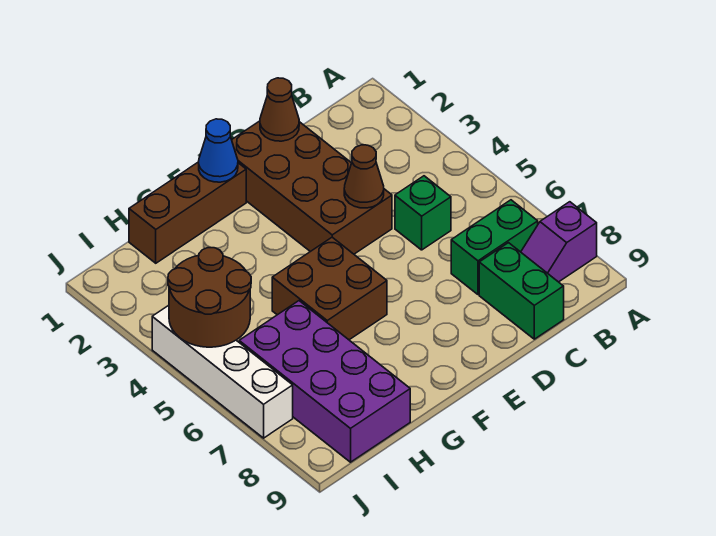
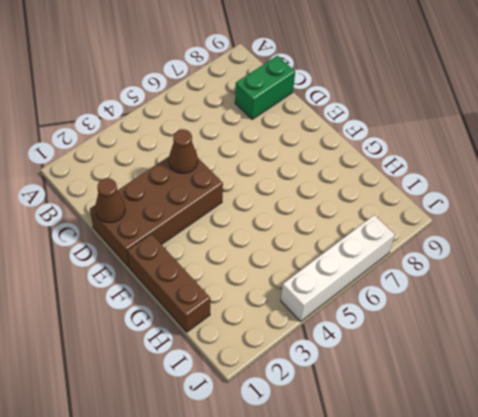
none -> purple slope A8:B8 level 1 top A
none -> green brick B7:C7 level 1
none -> green brick C5 level 1

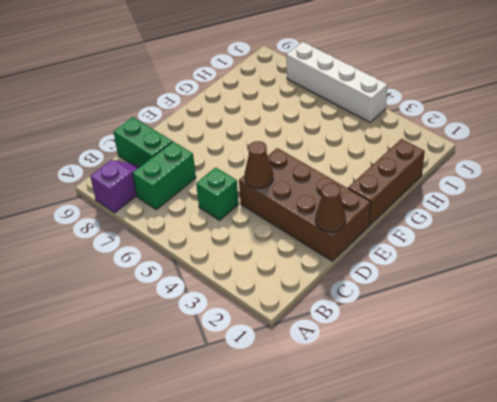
none -> brown brick F5:G6 level 1
none -> purple brick H6:I9 level 1
none -> blue cone F1 level 2

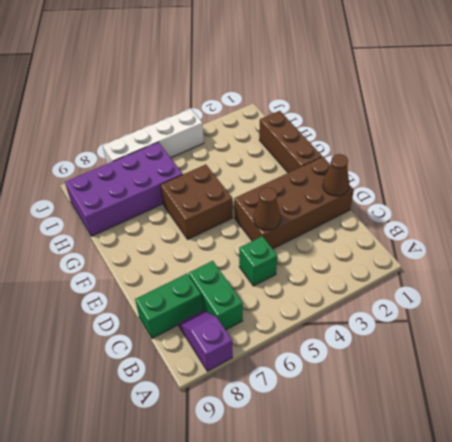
none -> blue cone F1 level 2
none -> brown round brick I4:J5 level 2

